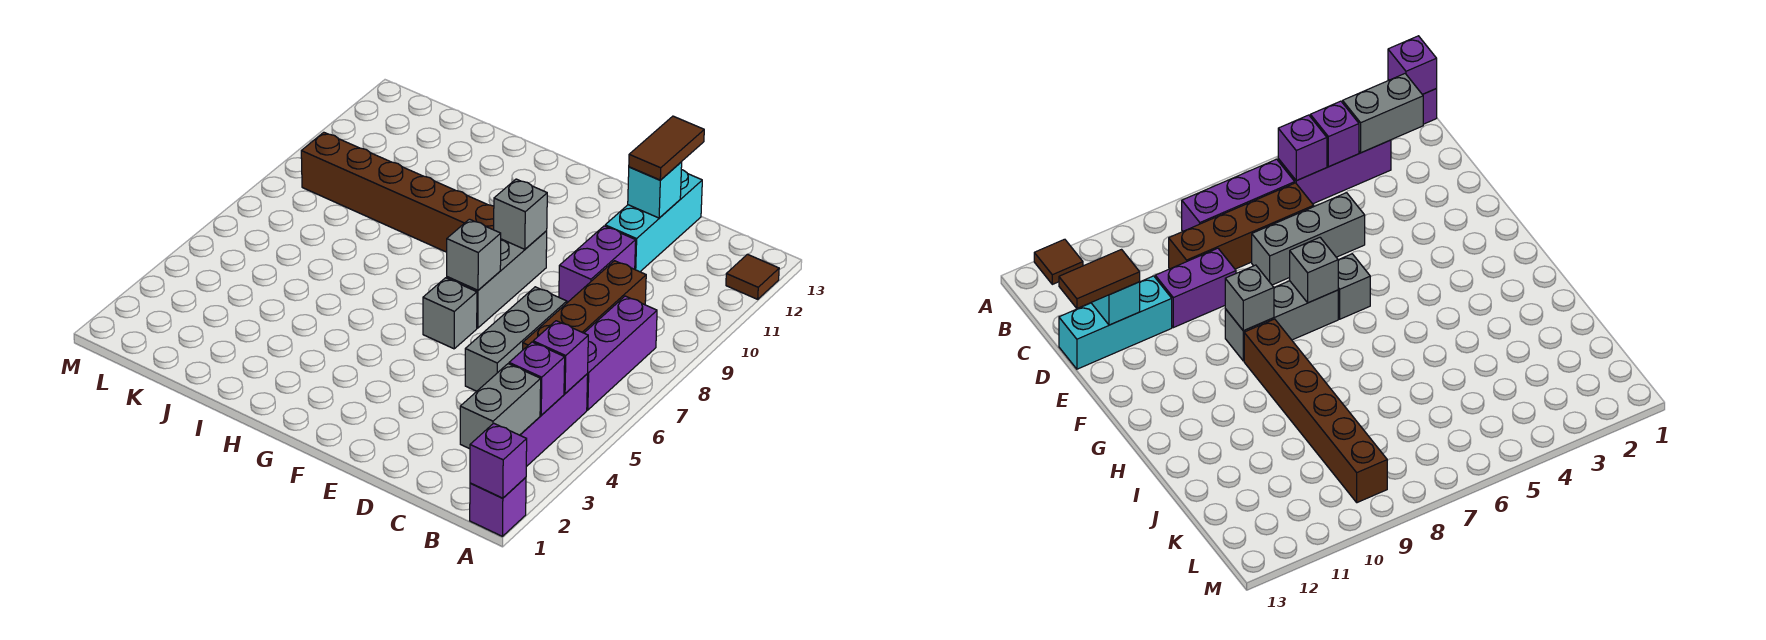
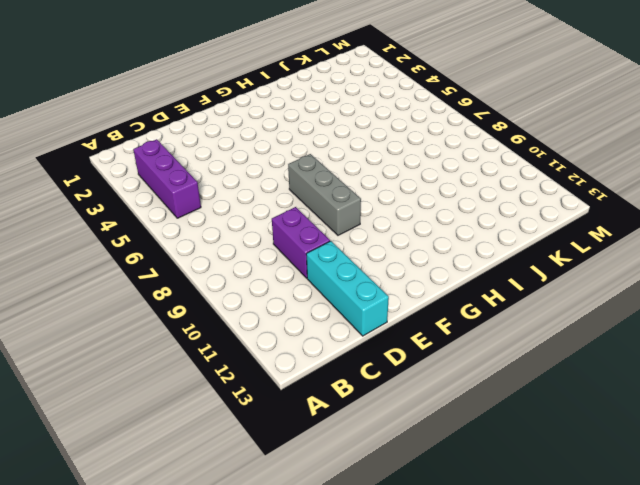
none -> purple brick A1 level 1
none -> brown tile A12 level 1
none -> purple brick B6:B8 level 1

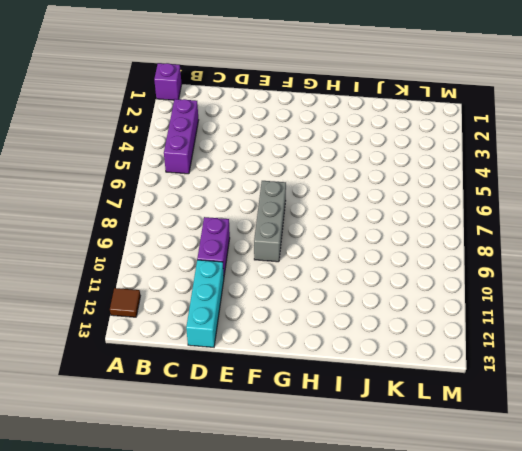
none -> purple brick B6:B8 level 1
none -> brown brick C6:C9 level 1
none -> grey brick D5:D7 level 1

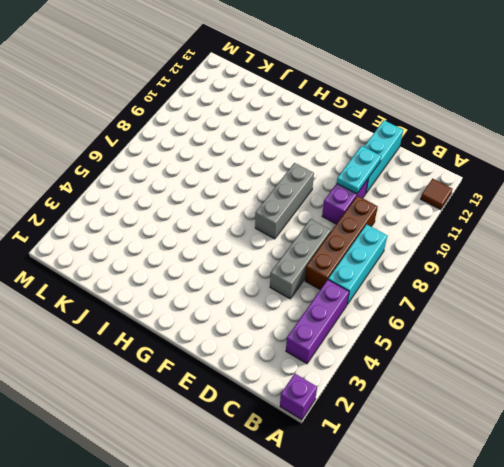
cyan brick B6:B8 level 1 -> purple brick B6:B8 level 1
cyan plate D10:D11 level 2 -> none
none -> grey brick F6 level 1
none -> brown brick G9:L9 level 1
none -> purple brick A1 level 2

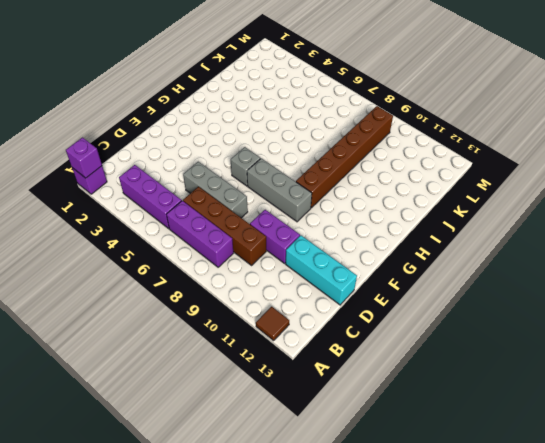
none -> grey brick B2:B3 level 2
none -> purple brick B4 level 2
none -> purple brick B5 level 2

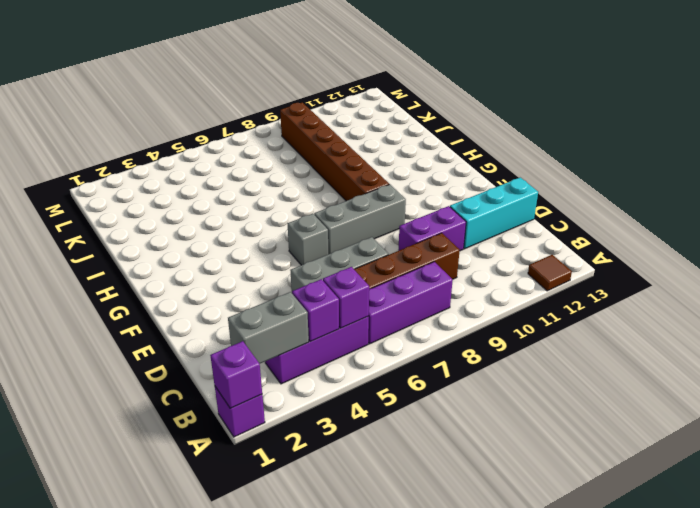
none -> cyan brick D12 level 2
none -> grey brick F7 level 2
none -> grey brick F9 level 2

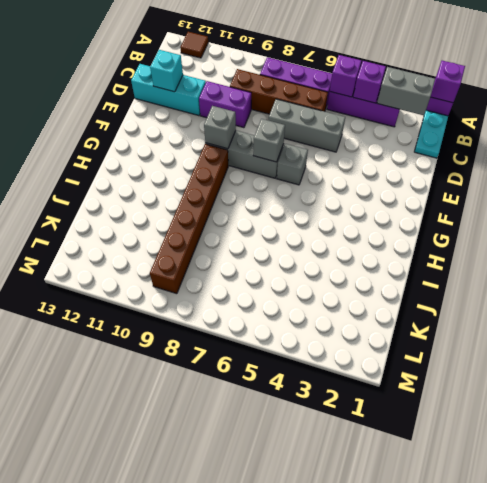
cyan plate B1:C1 level 1 -> none
none -> brown tile D12:D13 level 3

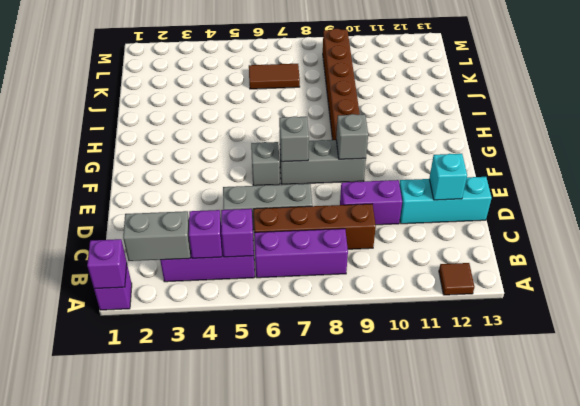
brown tile K6:K7 level 1 -> brown tile D12:D13 level 3

